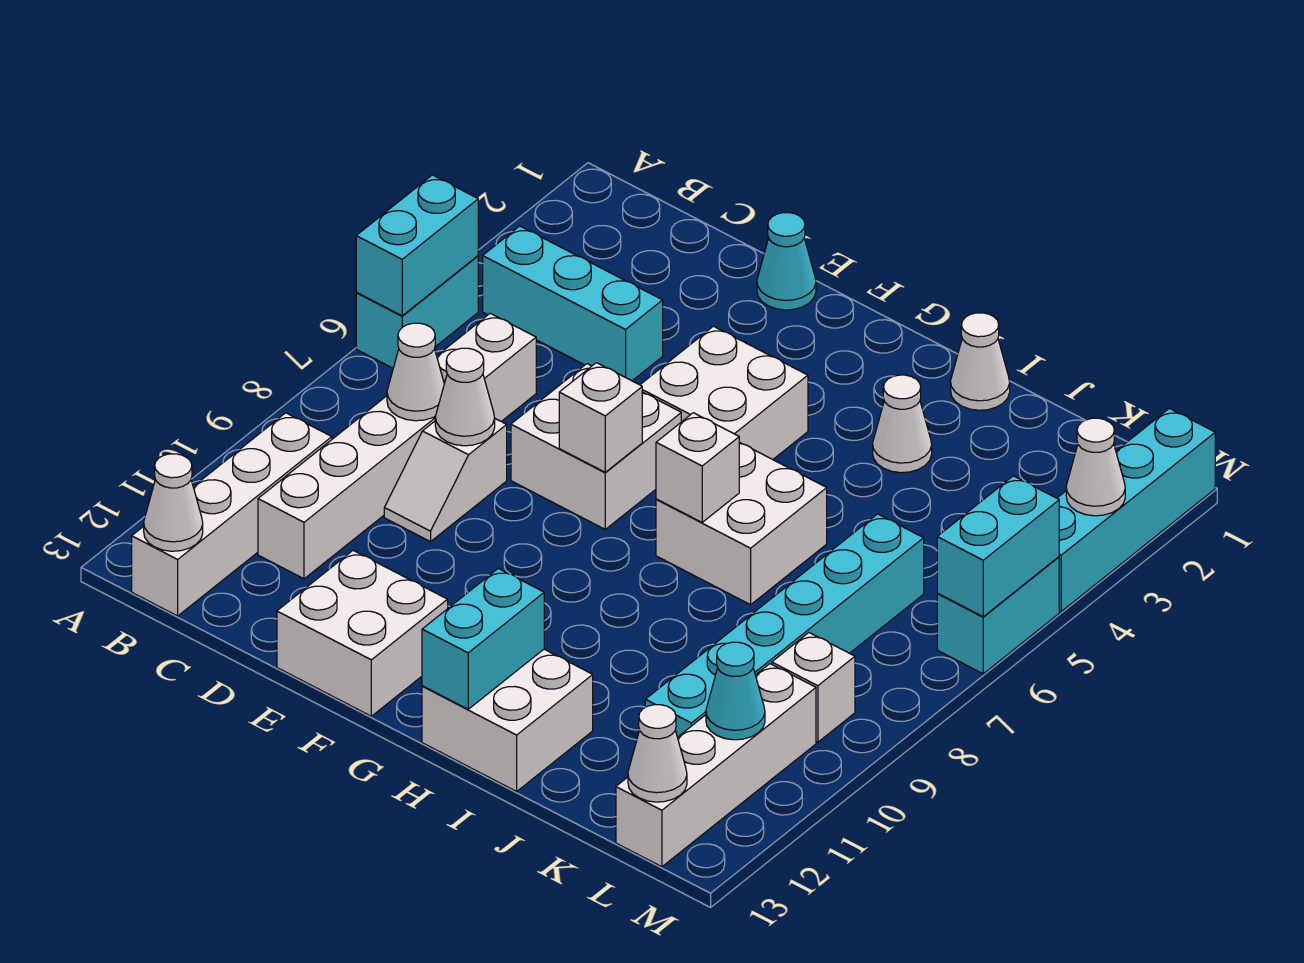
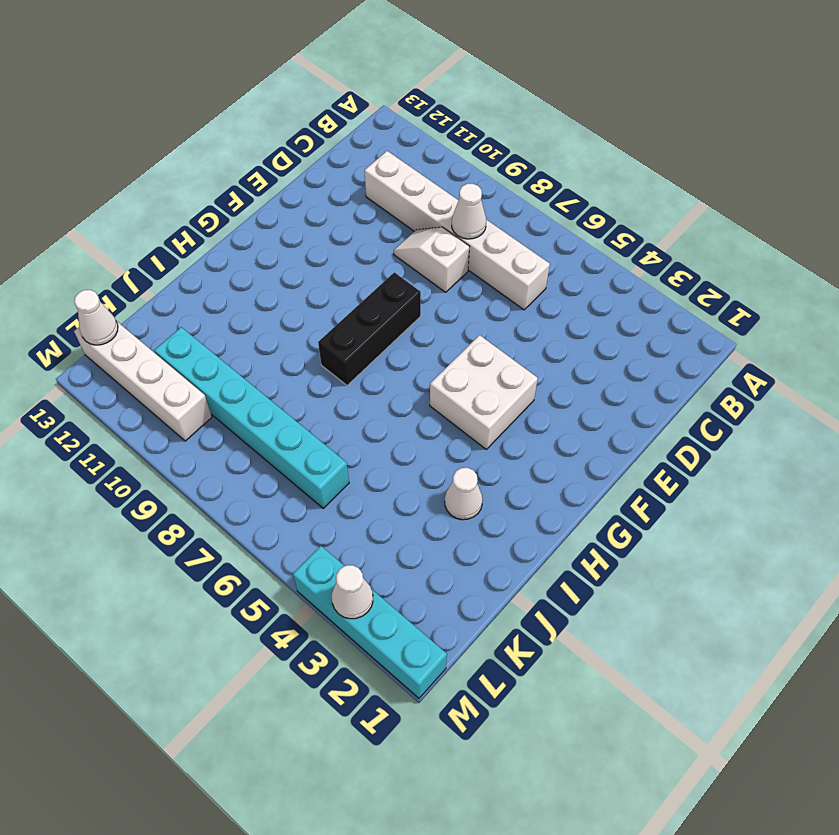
black brick F8:H8 level 1 -> none
none -> cyan brick A5:A6 level 1
none -> cyan brick B4:D4 level 1
none -> white brick B10:B13 level 1

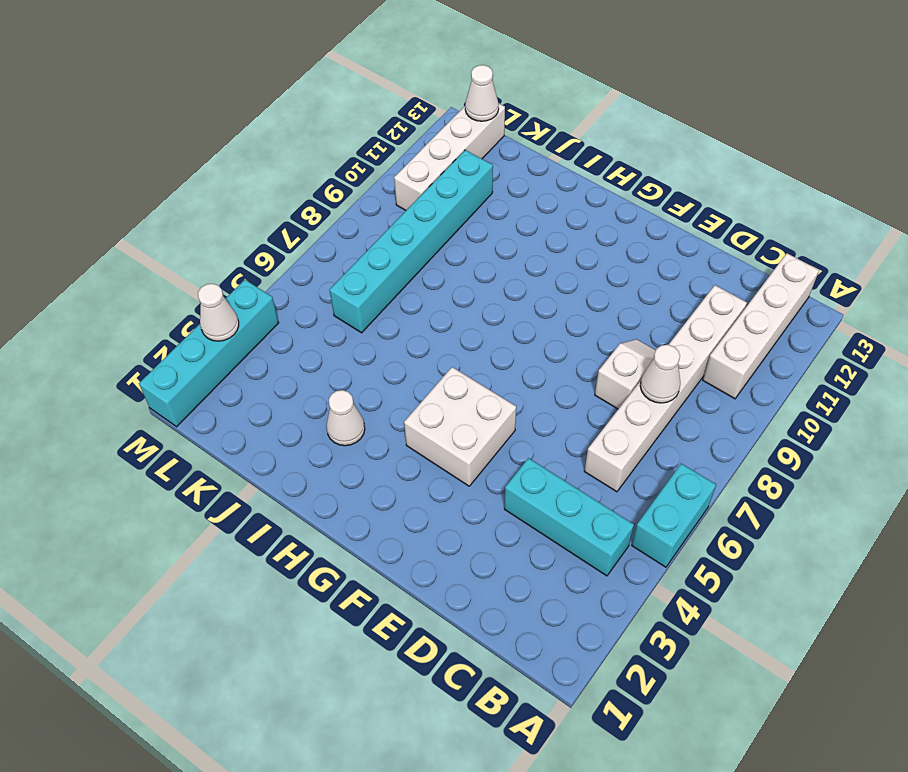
none -> cyan cone E1 level 1
none -> white brick E6:F7 level 1
none -> white brick E12:F13 level 1

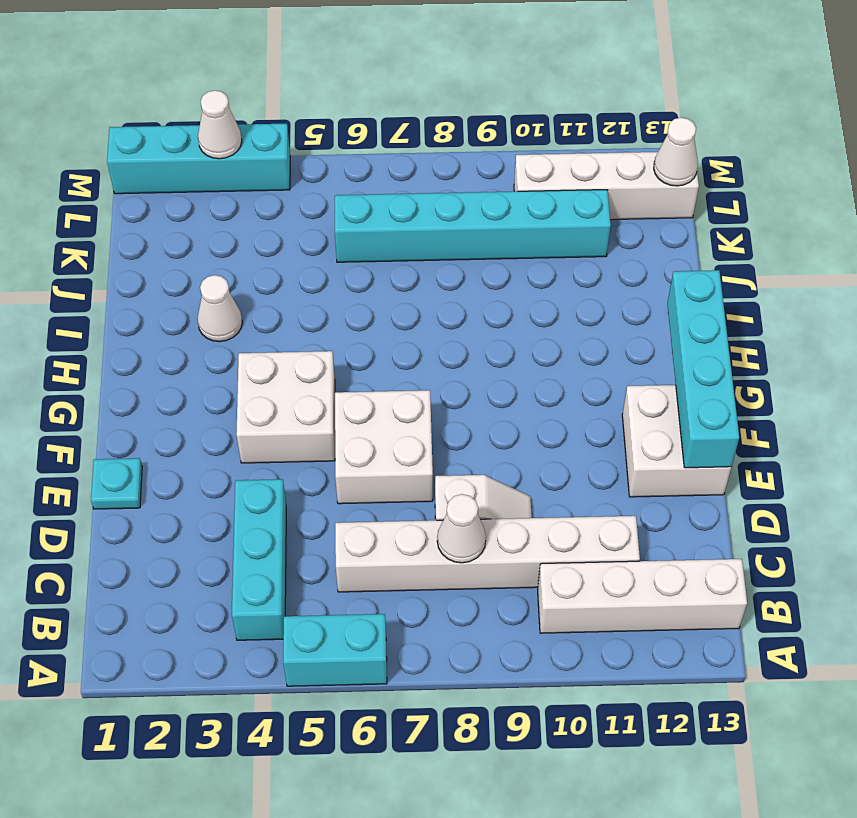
cyan plate E1 level 1 -> cyan cone E1 level 1
cyan brick E13:H13 level 2 -> cyan brick H12:H13 level 2
none -> white brick H6:I7 level 1
none -> white brick H12:I13 level 1
none -> white cone I1 level 1

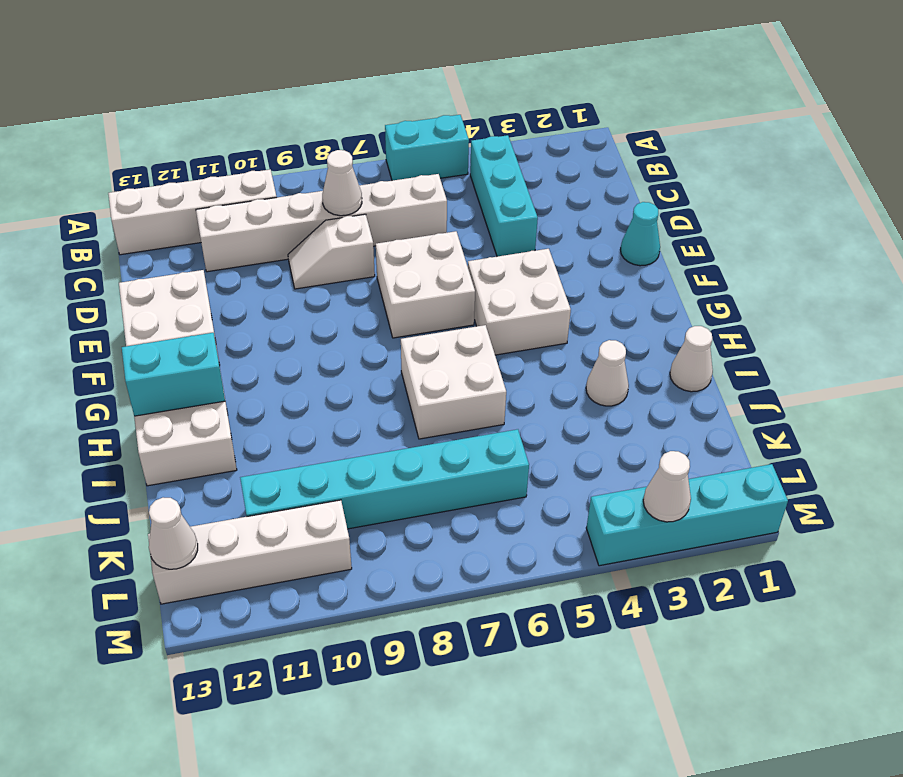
none -> white brick L9 level 1
none -> cyan brick M5:M6 level 1
none -> cyan brick A5:A6 level 2

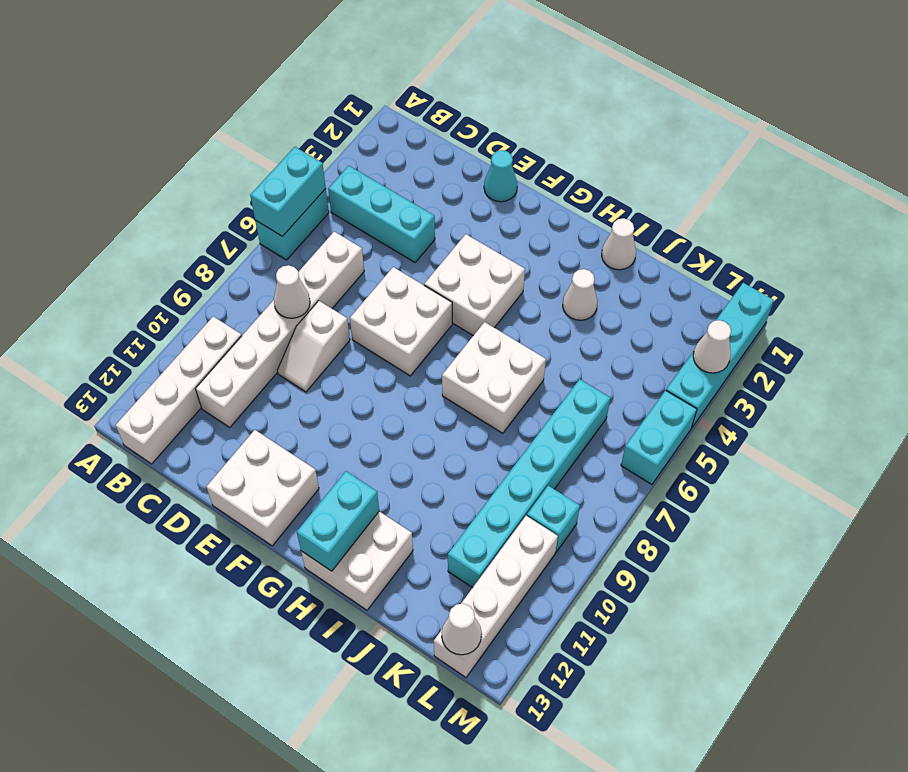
cyan brick L9 level 1 -> white brick L9 level 1
none -> white cone B13 level 2
none -> white cone D8 level 2
none -> white brick F7 level 2

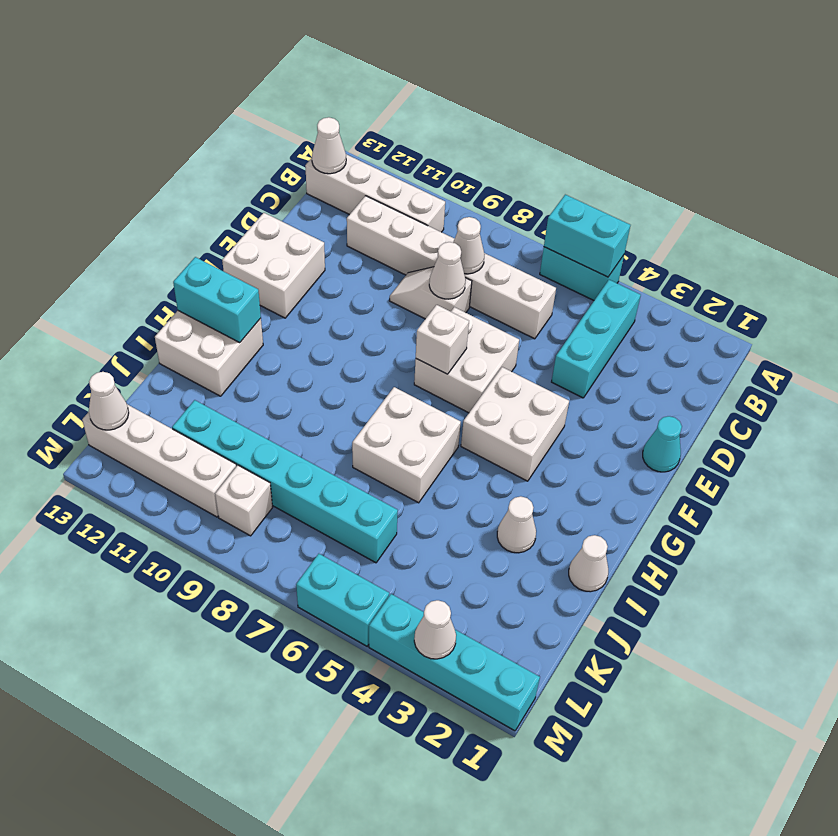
none -> white brick H7 level 2
none -> cyan cone L11 level 2
none -> cyan brick M5:M6 level 2

